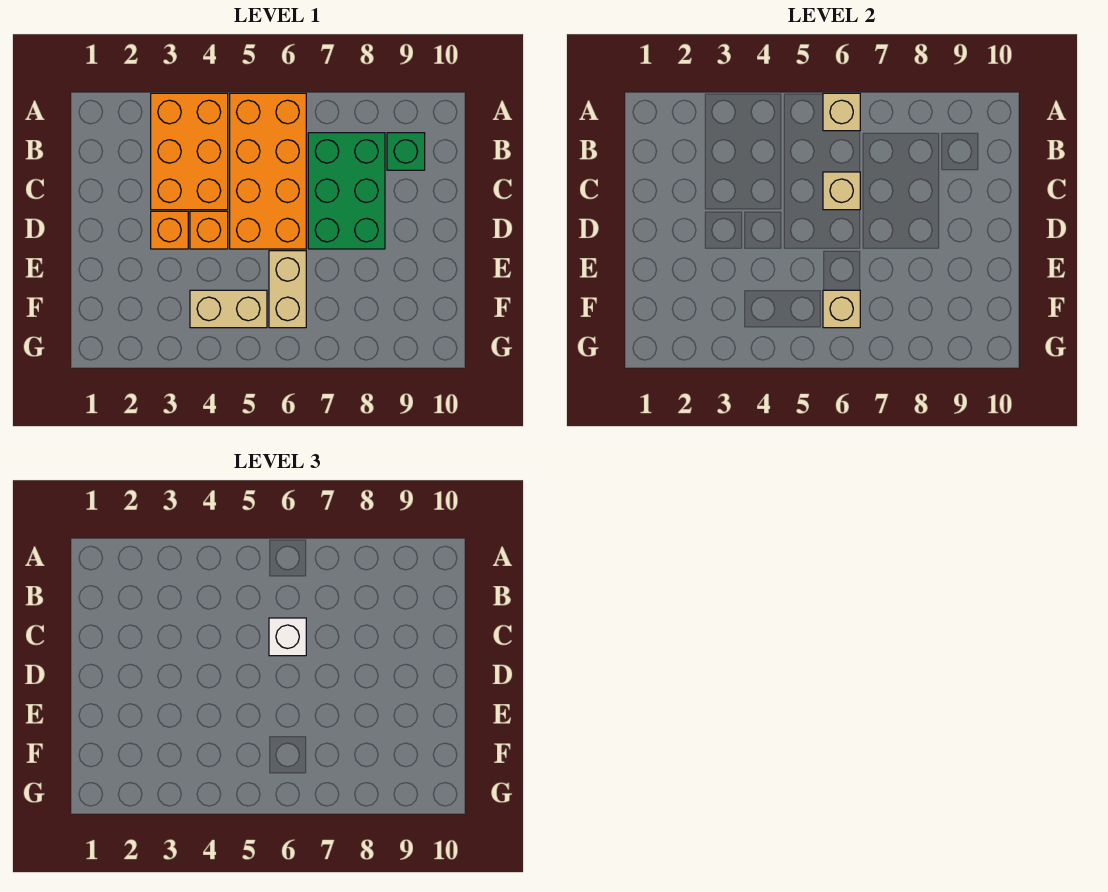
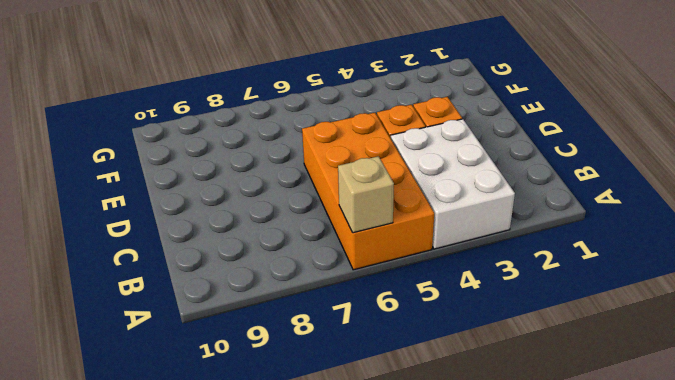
white brick A3:C4 level 1 -> orange brick A3:C4 level 1
none -> green brick B7:D8 level 1
none -> green brick B9 level 1
none -> tan brick E6:F6 level 1

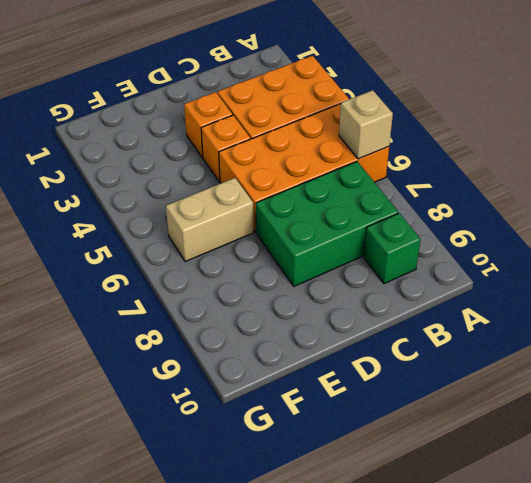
none -> tan brick F4:F5 level 1
none -> tan brick C6 level 2
none -> tan brick F6 level 2

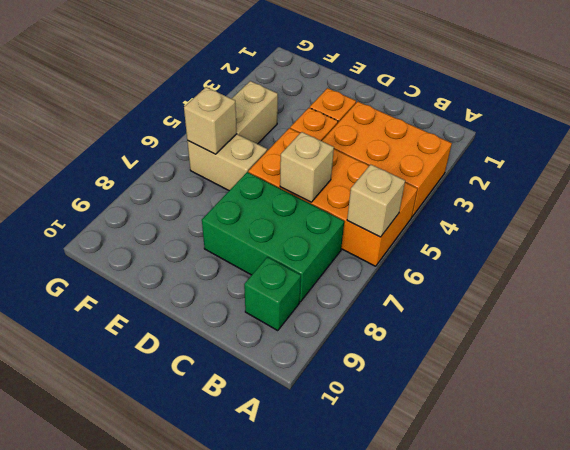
none -> white brick C6 level 3

